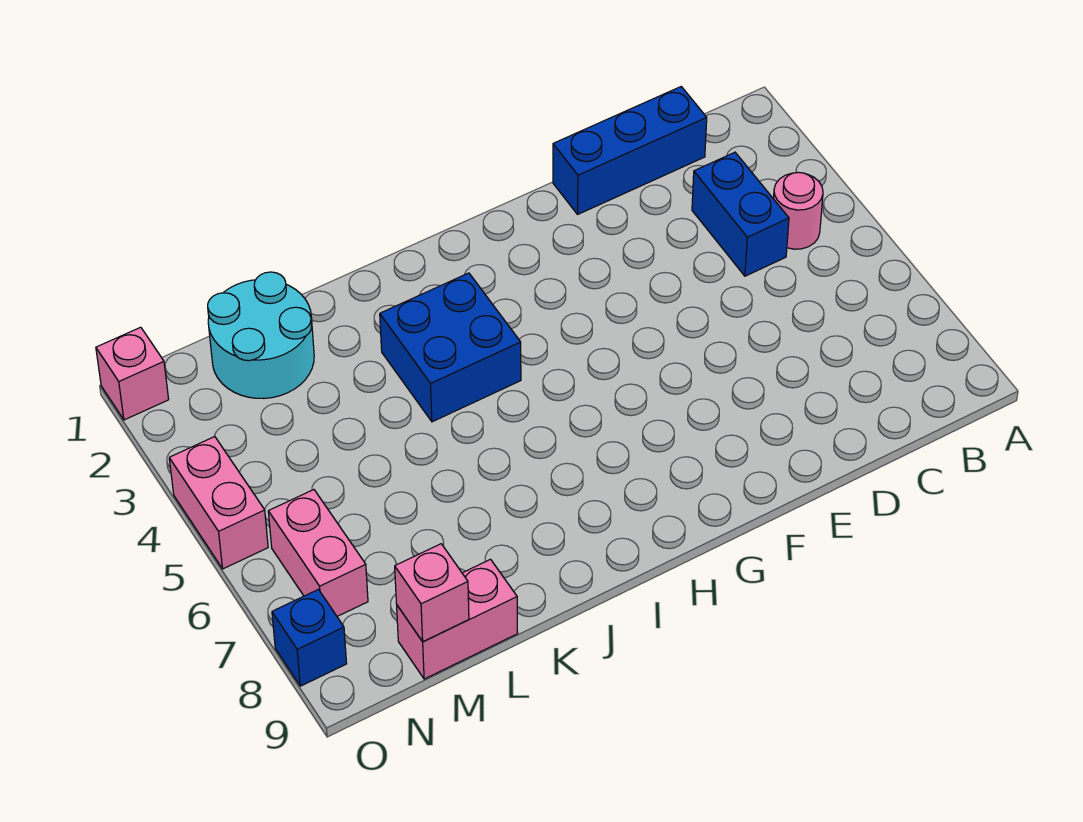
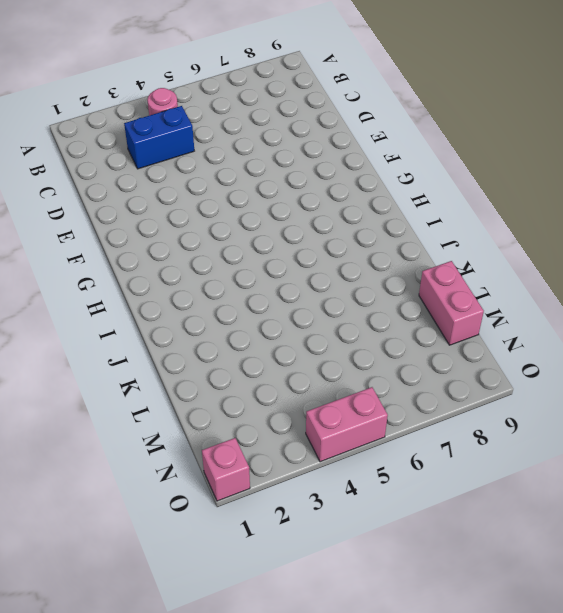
none -> blue brick C1:E1 level 1
none -> blue brick I3:J4 level 1

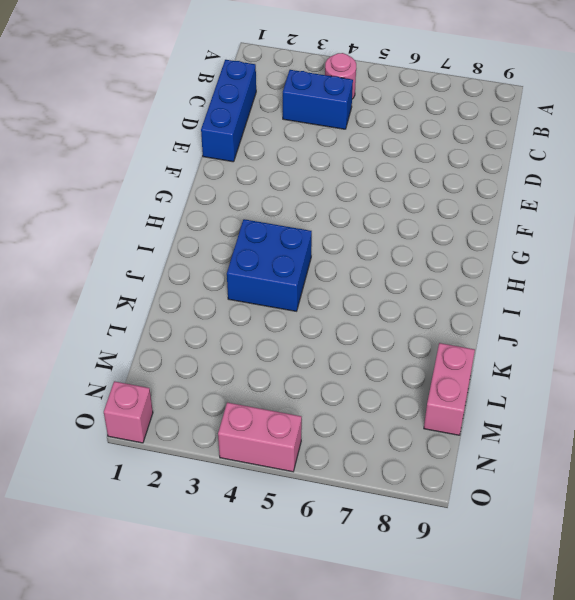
none -> cyan round brick L1:M2 level 1
none -> pink brick N6:N7 level 1

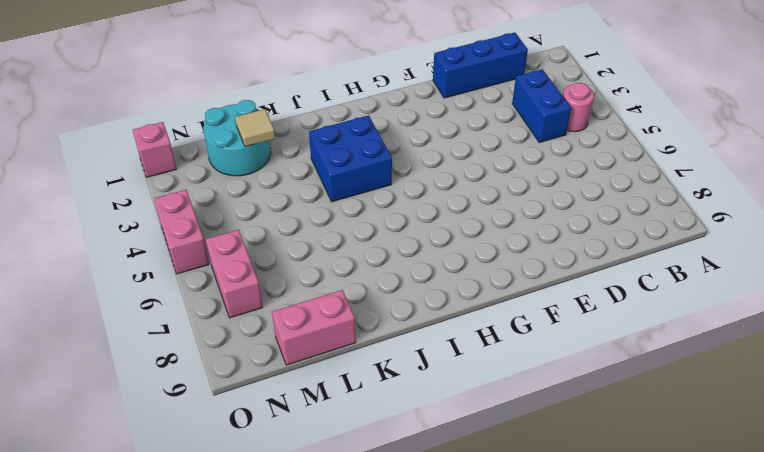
tan tile L2 level 2 -> none
none -> blue brick O8 level 1
none -> pink brick M9 level 2

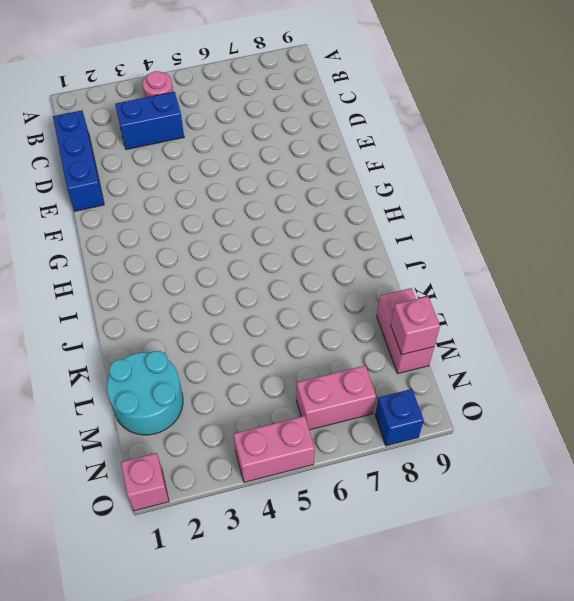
none -> blue brick I3:J4 level 1

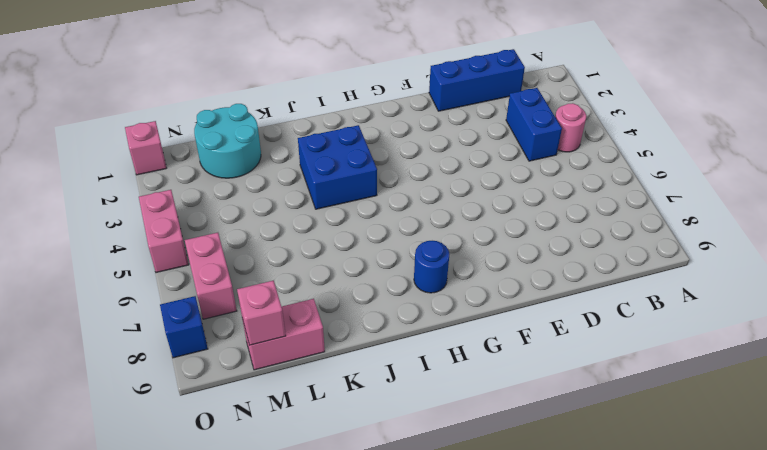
blue round brick H8 level 1 -> none

